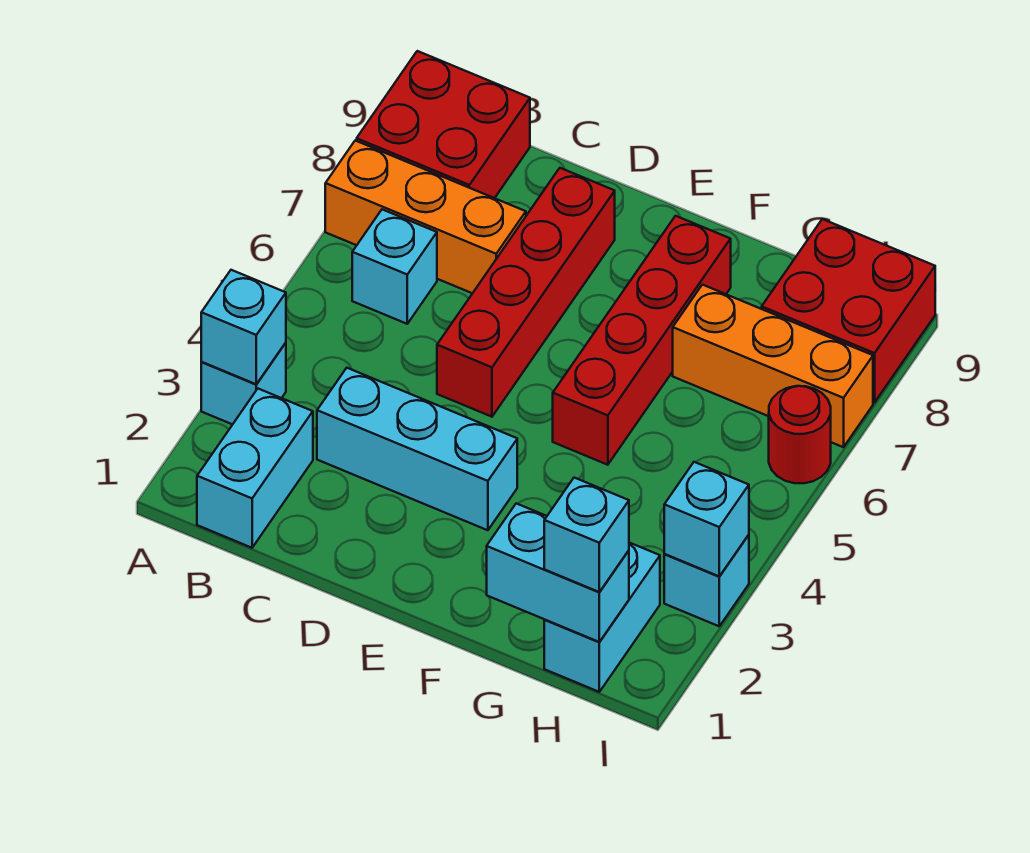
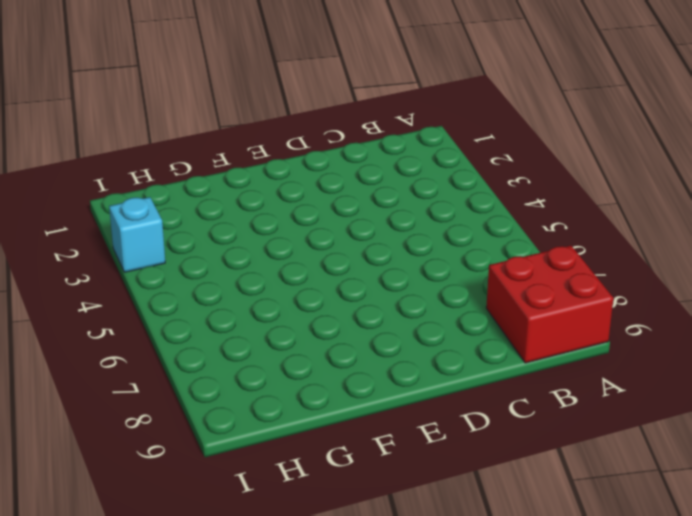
none -> cyan brick A3 level 1
none -> orange brick A7:C7 level 1
none -> cyan brick B1:B2 level 1

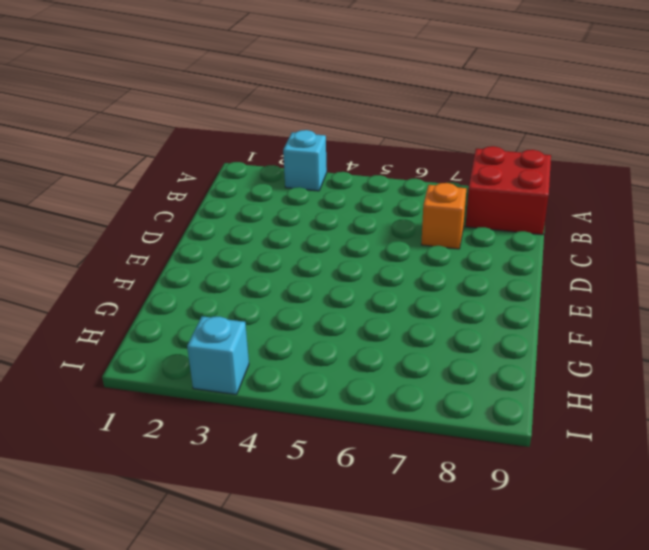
orange brick C7 level 1 -> orange brick A7:C7 level 1
none -> cyan brick B1:B2 level 1
none -> cyan brick B6 level 1
none -> cyan brick C3:E3 level 1

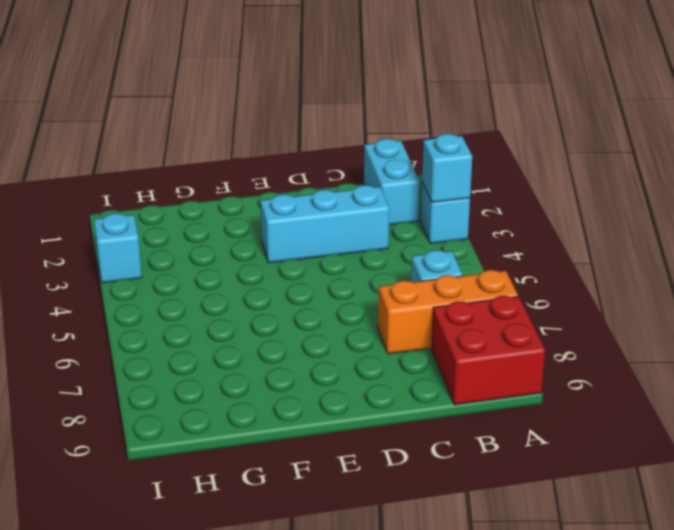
none -> red brick D5:D8 level 1
none -> red brick F5:F8 level 1
none -> orange brick G7:I7 level 1

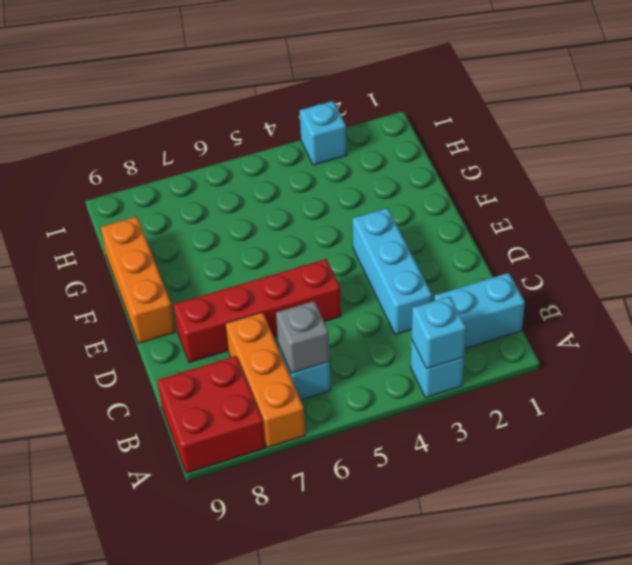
grey brick B6 level 2 -> none
orange brick E9:G9 level 1 -> orange brick G7:I7 level 1
none -> red brick F5:F8 level 1
none -> cyan brick H1:H2 level 1
none -> red brick H8:I9 level 1

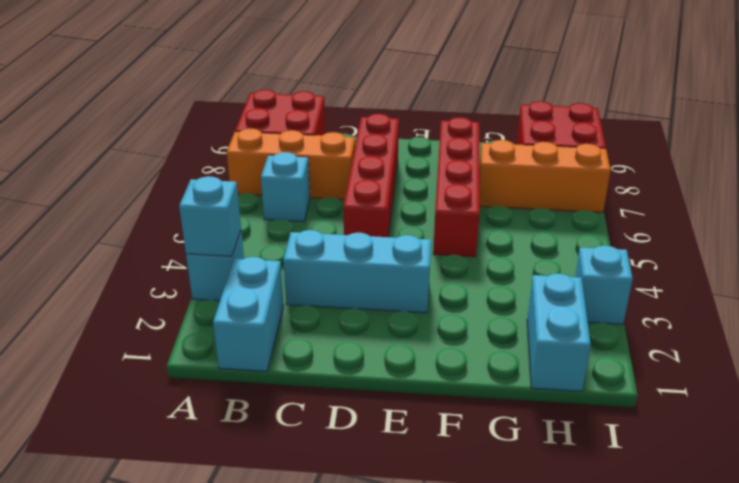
none -> red round brick I6 level 1
none -> cyan brick G1:H1 level 2
none -> cyan brick I3 level 2

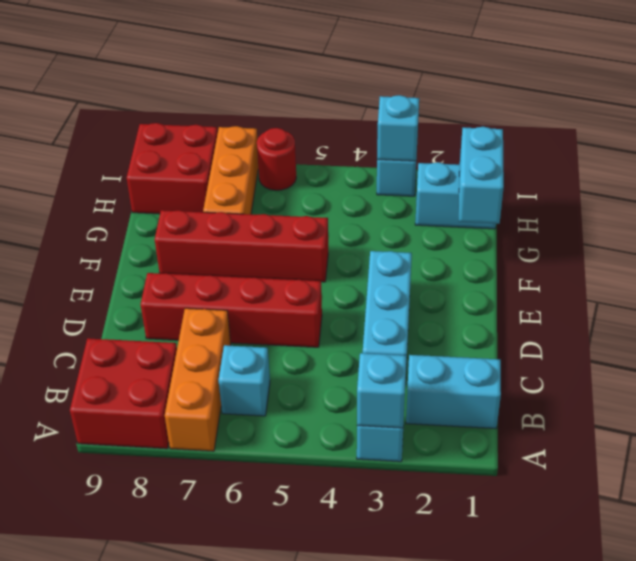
none -> cyan brick H1 level 3

